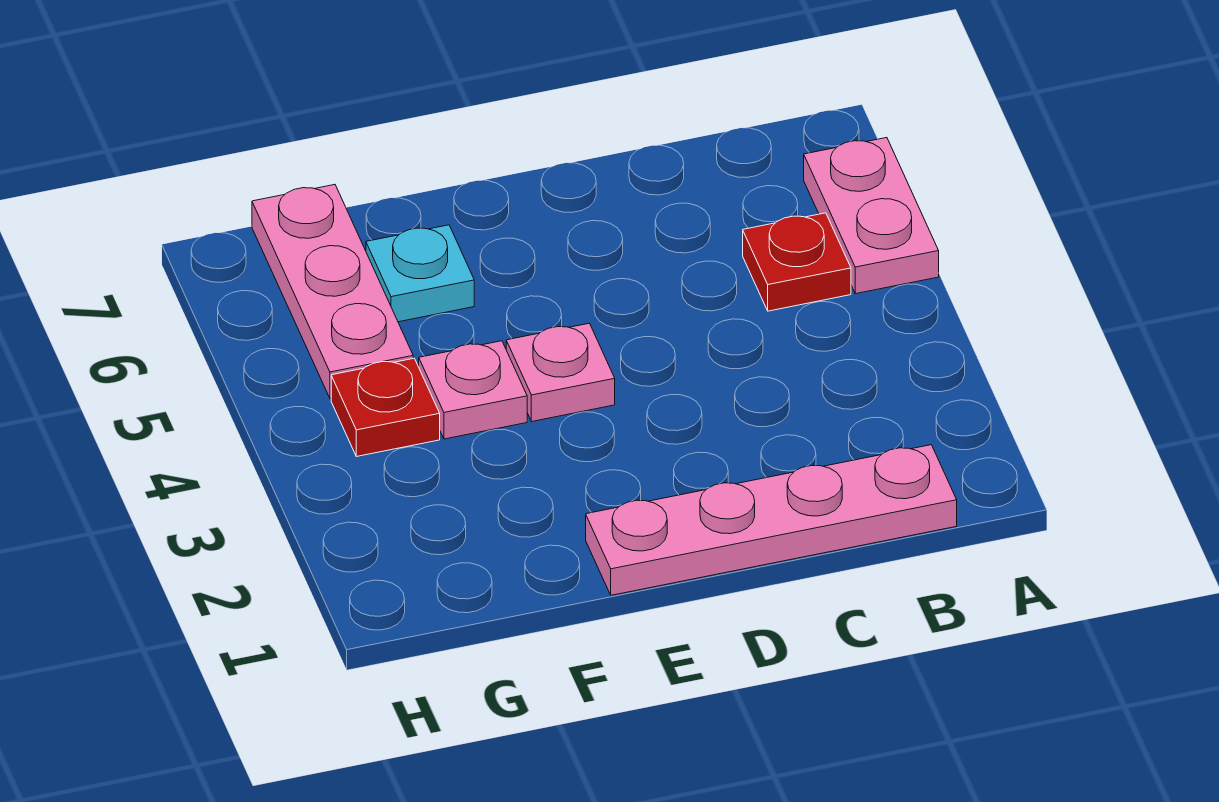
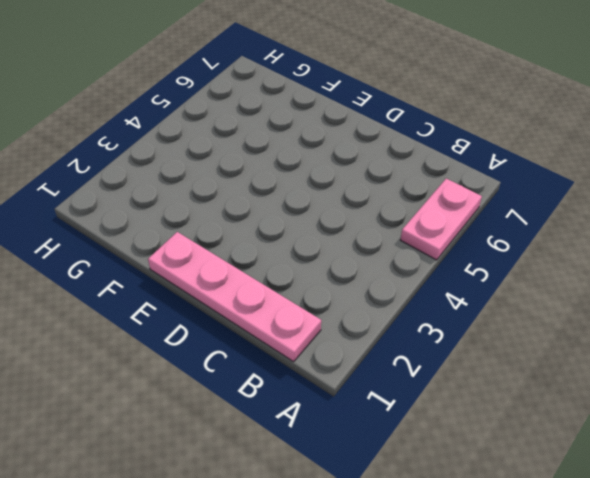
none -> red plate B5 level 1
none -> pink plate E4 level 1

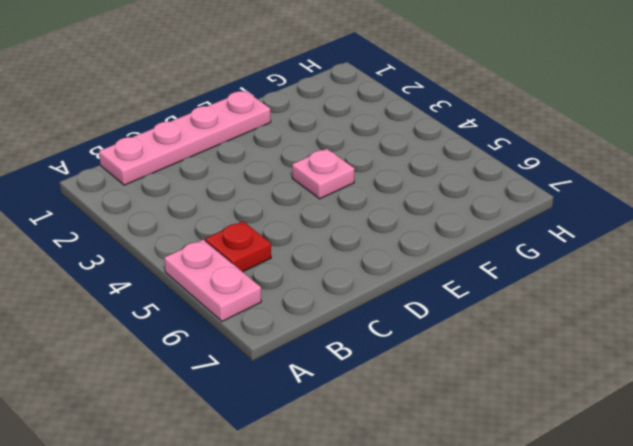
none -> pink plate F4 level 1
none -> cyan plate F6 level 1

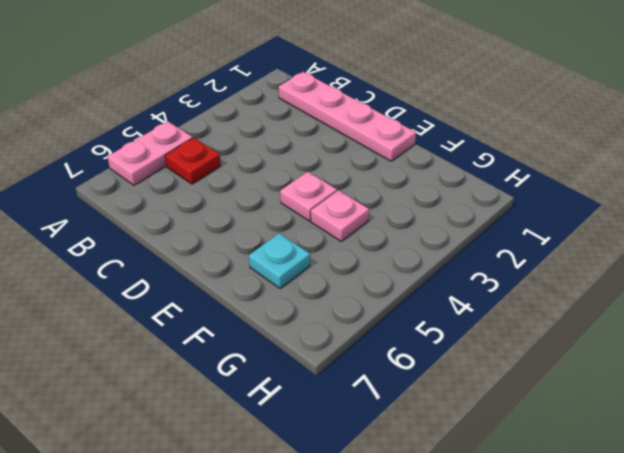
none -> red plate G4 level 1
none -> pink plate G5:G7 level 1

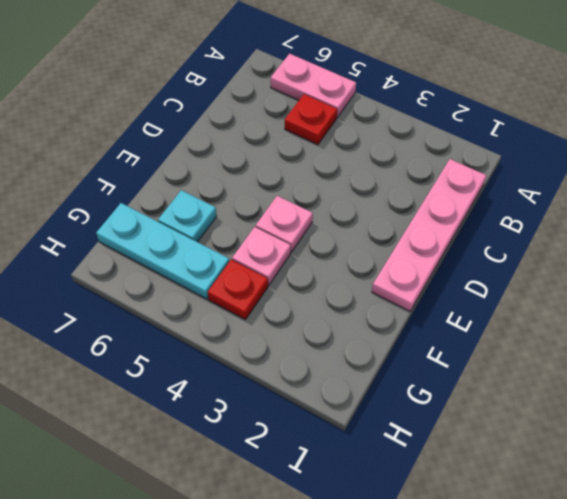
cyan plate G5:G7 level 1 -> pink plate G5:G7 level 1

